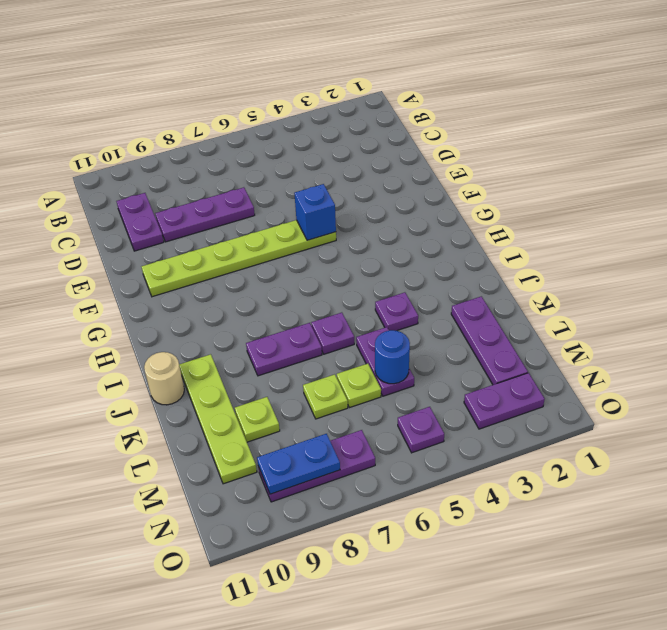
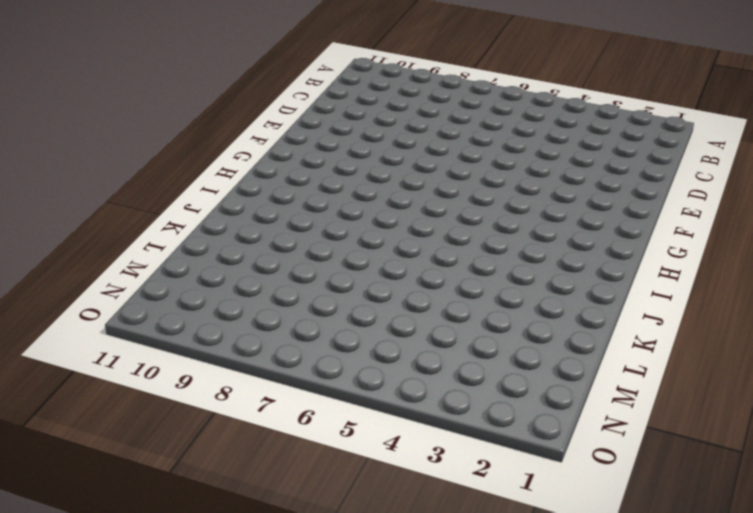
none -> purple plate C10:D10 level 1
none -> purple plate D7:D9 level 1
none -> lime plate F5:F10 level 1

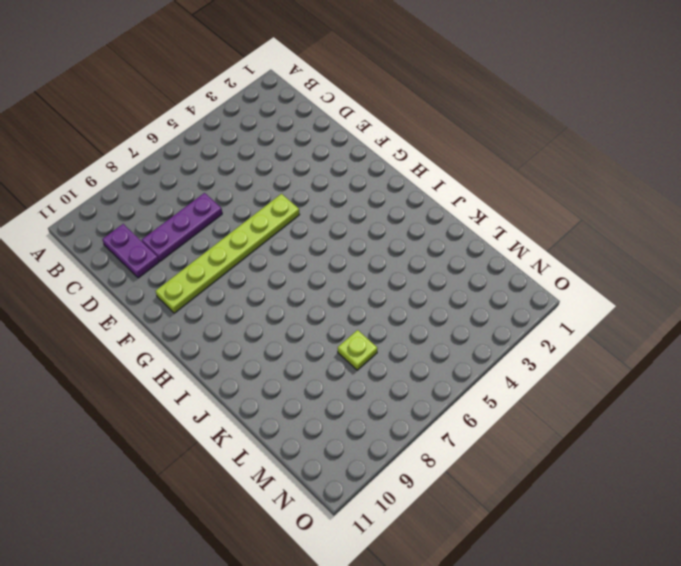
none -> purple plate J4 level 1
none -> purple plate J6 level 1
none -> purple plate J7:J8 level 1

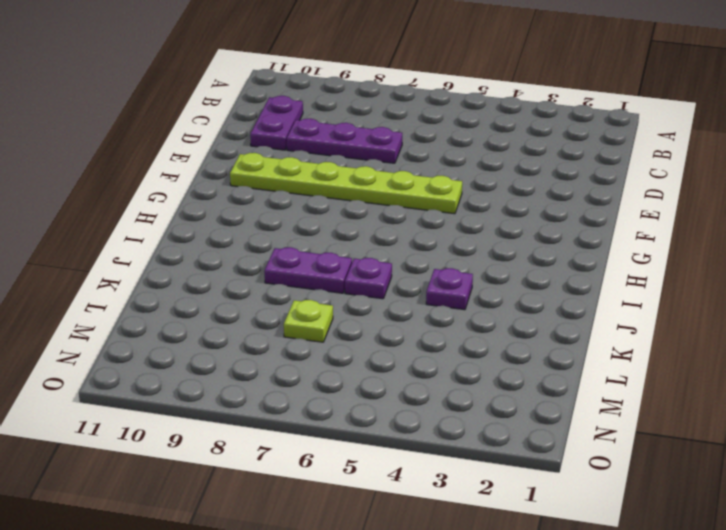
none -> lime plate J10:M10 level 1
none -> tan round brick J11 level 1
none -> purple plate K2:M2 level 1

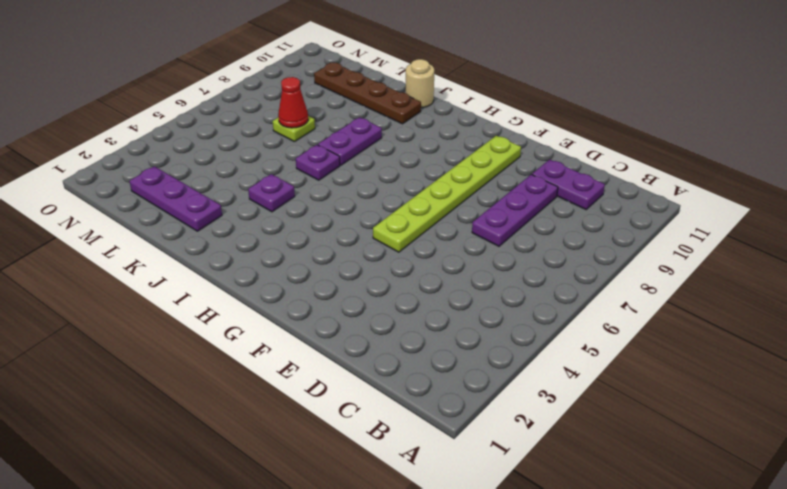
brown plate J10:M10 level 1 -> lime plate J10:M10 level 1
red cone L7 level 2 -> none
none -> purple plate K5:L5 level 1
none -> lime plate L6 level 1
none -> lime plate L9 level 1

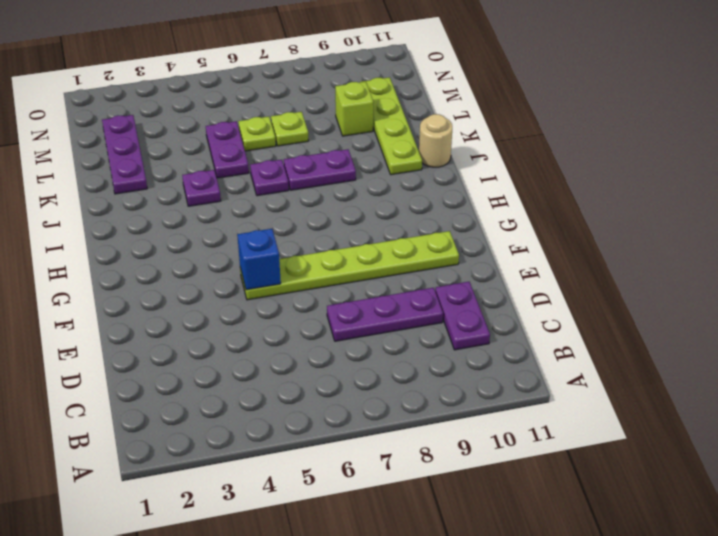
lime brick L9 level 1 -> lime plate L9 level 1
none -> purple plate N2:N3 level 1
none -> purple plate N5 level 1
none -> purple plate N7:N9 level 1

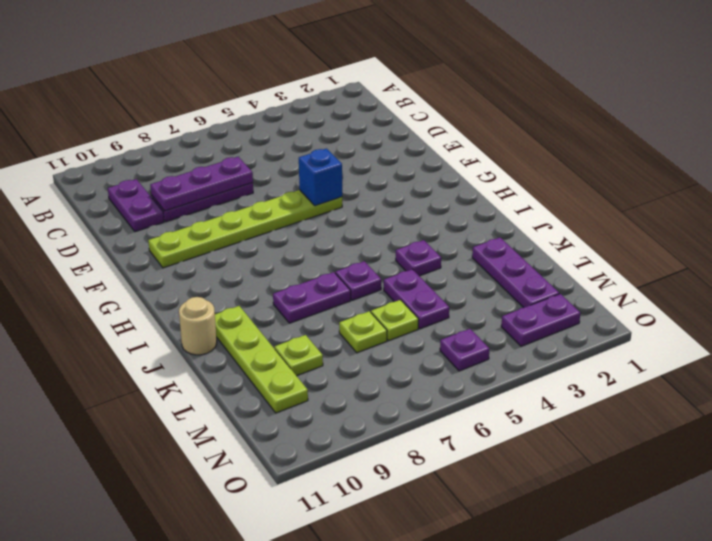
purple plate D7:D9 level 2 -> purple plate N7:N9 level 1
none -> blue round brick L5 level 2
none -> blue plate N8:N9 level 2

